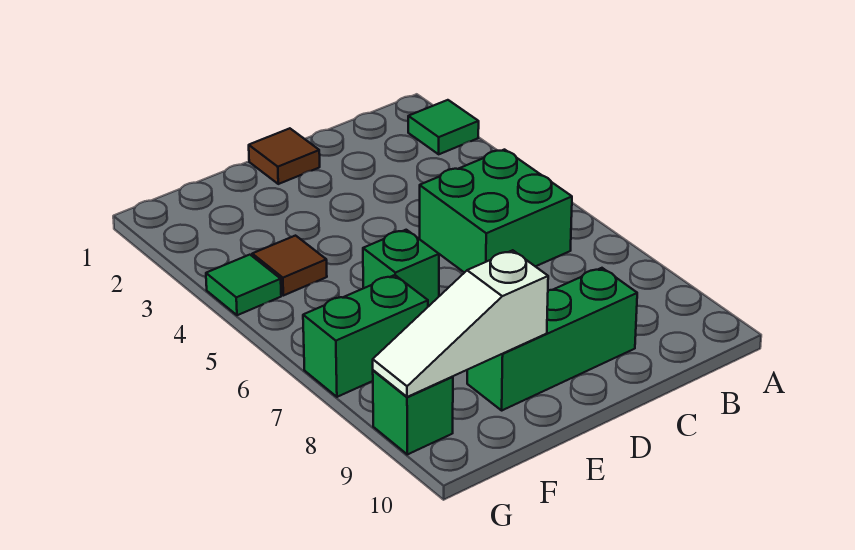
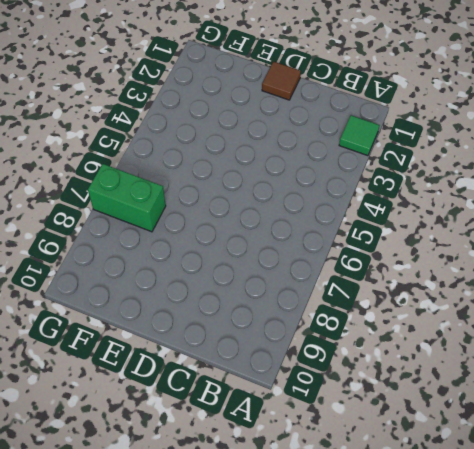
none -> green brick B5:C6 level 1
none -> green brick C9:E9 level 1

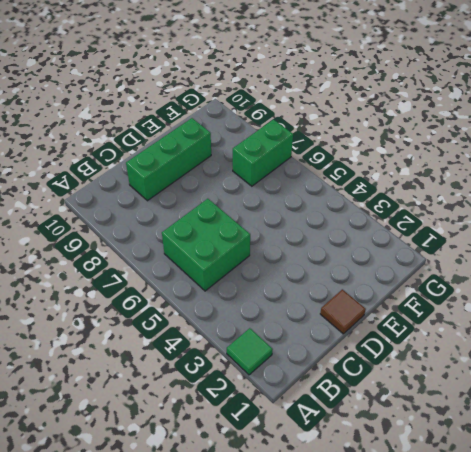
none -> green brick E6 level 1
none -> brown tile F4 level 1

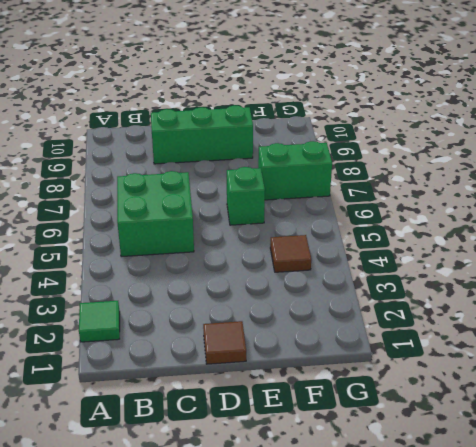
none -> green tile G4 level 1
none -> green brick G9 level 1

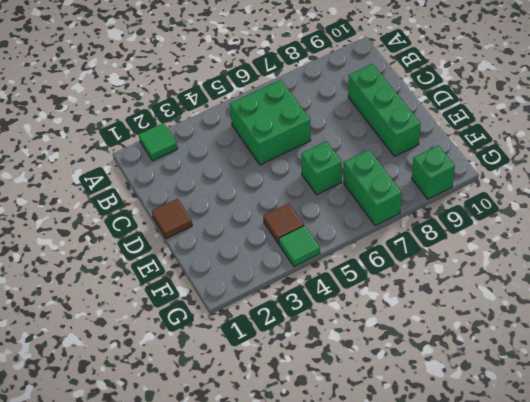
none -> white slope E9:G9 level 2 top E

